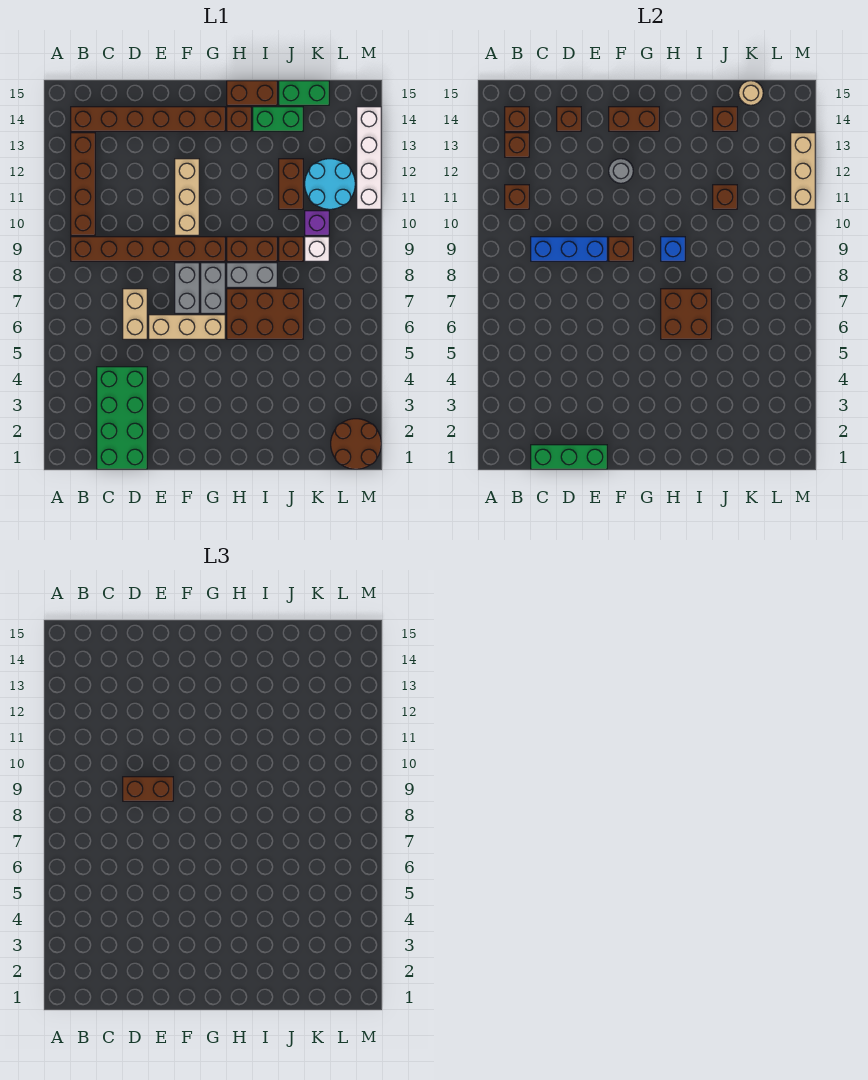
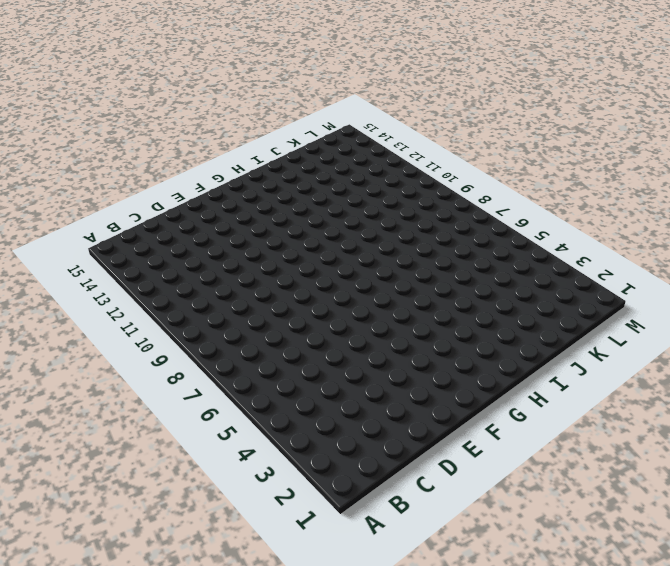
none -> brown brick B9:G9 level 1
none -> brown brick B10:B13 level 1
none -> brown brick B14:G14 level 1
none -> green brick C1:D4 level 1

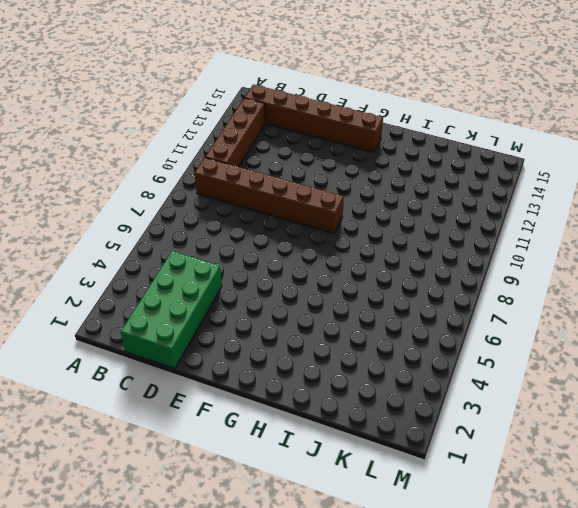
none -> tan brick D6:D7 level 1
none -> tan brick E6:G6 level 1
none -> grey brick F7:F8 level 1
none -> tan brick F10:F12 level 1

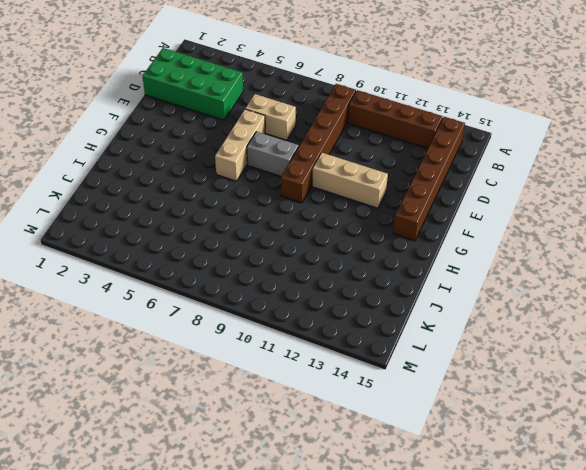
none -> grey brick G7:G8 level 1
none -> brown brick H6:J7 level 1
none -> grey brick H8:I8 level 1
none -> brown brick H9:I9 level 1

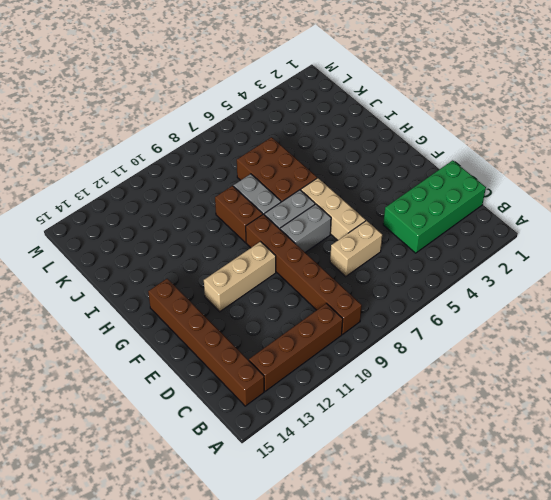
none -> brown brick H14 level 1
none -> brown brick H15:I15 level 1
none -> green brick I14:J14 level 1
none -> brown brick J9 level 1

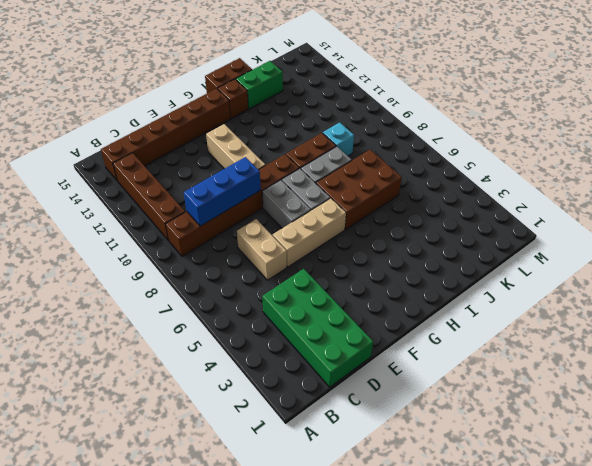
cyan brick J9 level 1 -> brown brick J9 level 1
none -> brown brick J11:J12 level 1
none -> green brick J15:K15 level 1
none -> white brick K9 level 1
none -> purple brick K10 level 1

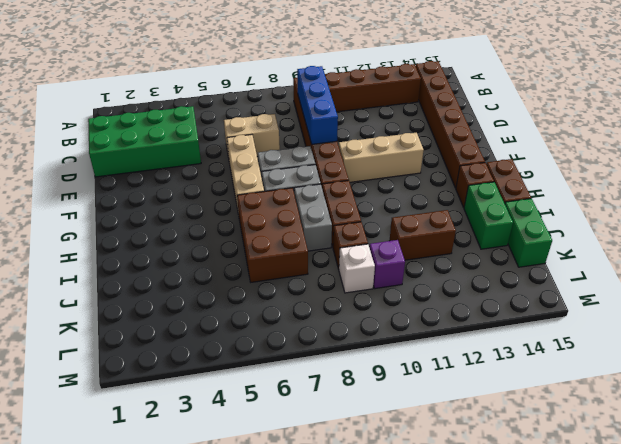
none -> cyan round brick K11:L12 level 1
none -> brown round brick L1:M2 level 1
none -> white brick M11:M14 level 1
none -> brown brick B11 level 2

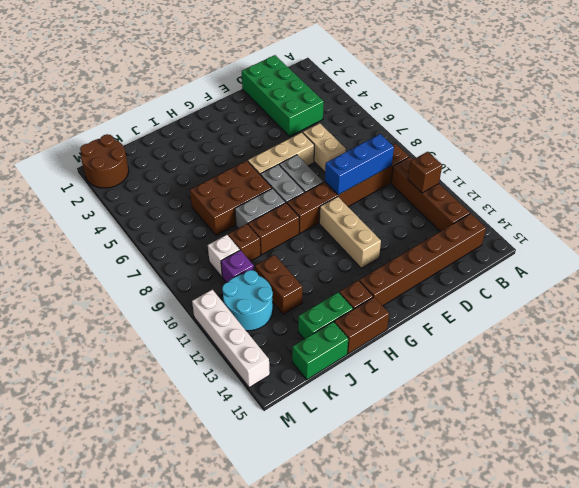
none -> brown brick B13 level 2
none -> brown brick B14 level 2
none -> green brick C1:E1 level 2
none -> brown brick D14 level 2

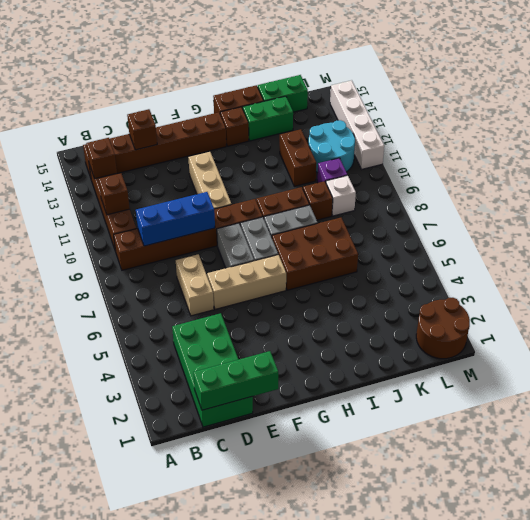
none -> brown brick B14 level 2
none -> brown brick F9 level 2
none -> grey round brick F12 level 2
none -> brown brick F14:G14 level 2

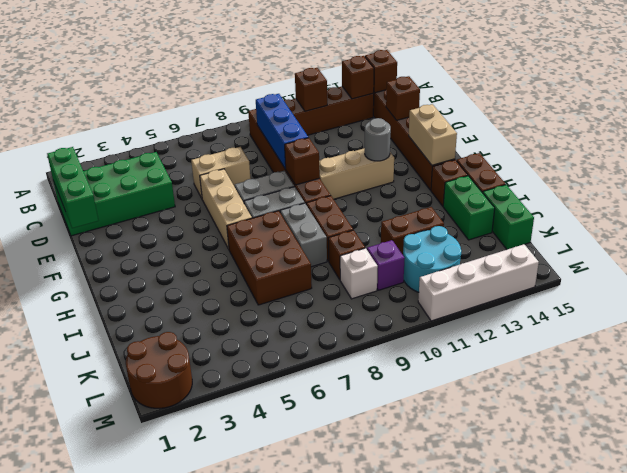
tan brick F14:G14 level 2 -> brown brick F14:G14 level 2
none -> brown brick H6:I7 level 2
none -> blue brick H9 level 2
none -> brown brick J11 level 2
none -> brown brick J14 level 2

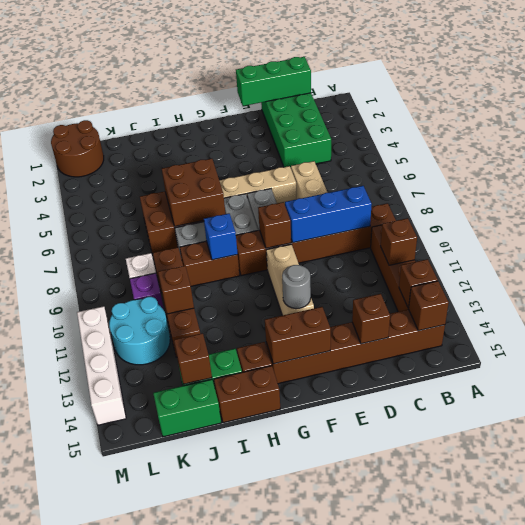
none -> tan round brick K15 level 2
none -> tan brick M11:M13 level 2
none -> brown brick D9:E9 level 3

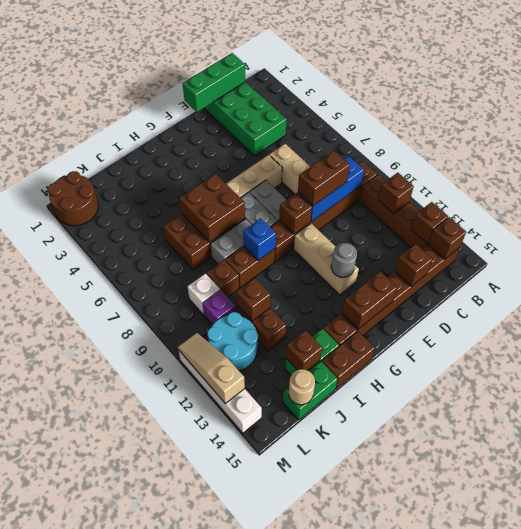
tan slope M11:M13 level 2 top 13 -> tan brick M11:M13 level 2

